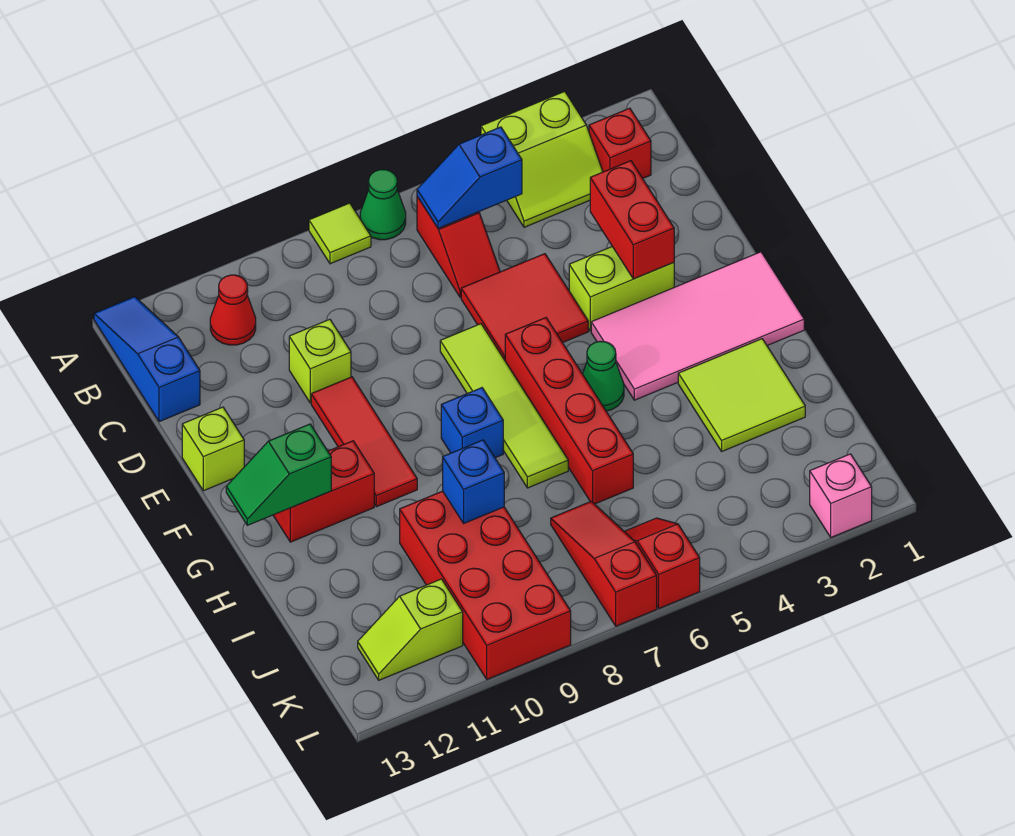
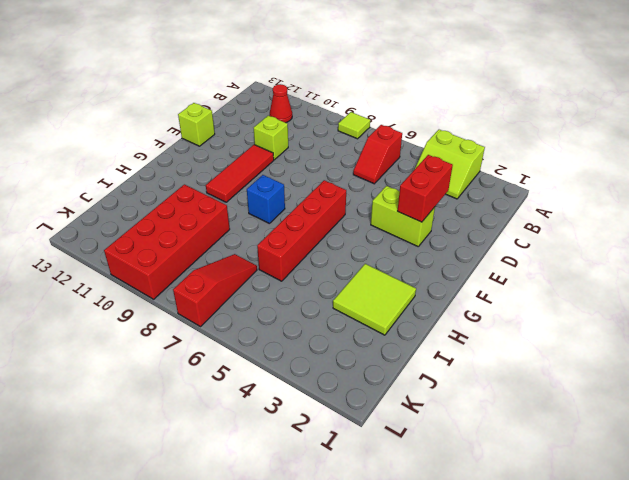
none -> green cone A7 level 1
none -> blue slope A13:C13 level 1 top C
none -> red brick B2 level 1

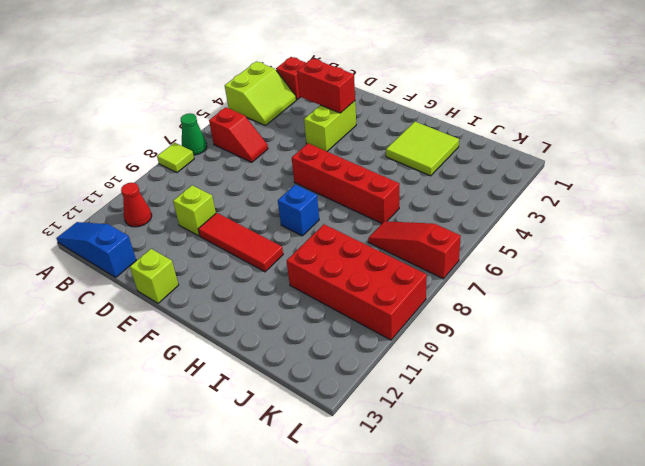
none -> red tile D5:E6 level 1
none -> lime tile E7:H7 level 1
none -> pink tile F1:G4 level 1

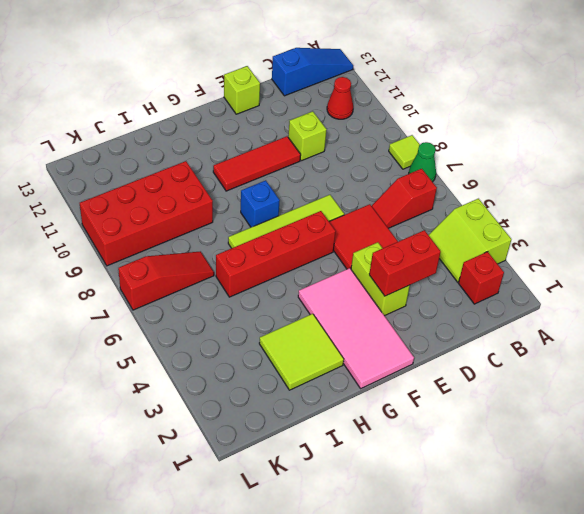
none -> green cone G5 level 1
none -> red brick G11:G12 level 1
none -> red slope K6:L6 level 1 top L

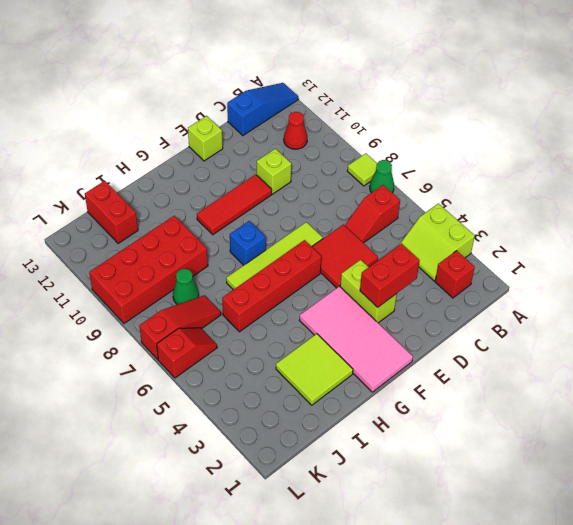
green cone J8 level 1 -> green cone G5 level 1
red brick J12:J13 level 1 -> red brick G11:G12 level 1
none -> lime slope K11:K12 level 1 top 11
none -> pink brick L2 level 1
none -> blue slope B5:B6 level 2 top 5

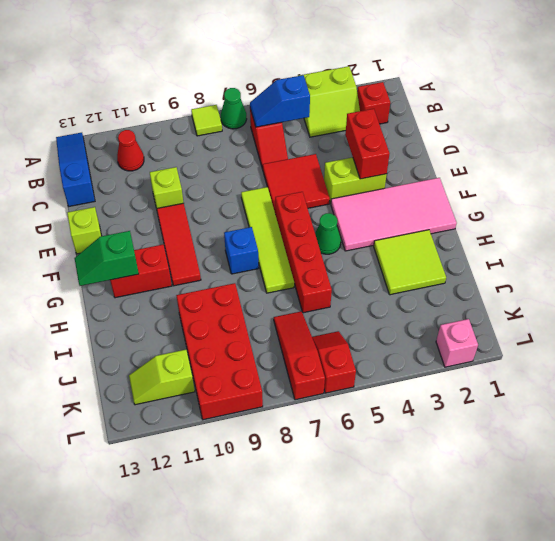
none -> blue brick I9 level 2

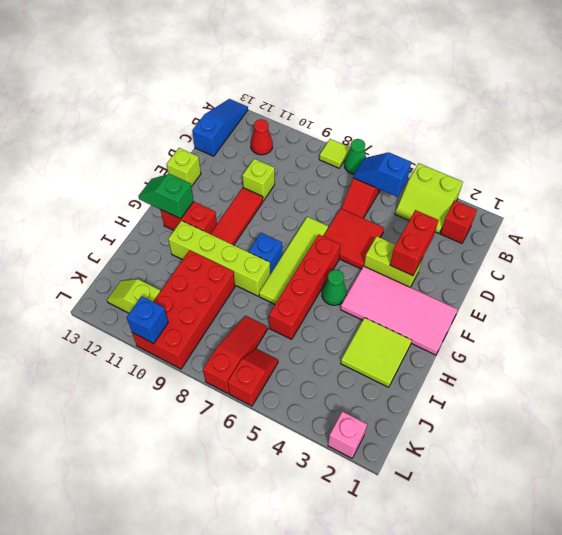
lime brick H8:H11 level 1 -> none
blue brick L10 level 2 -> blue brick I9 level 2

